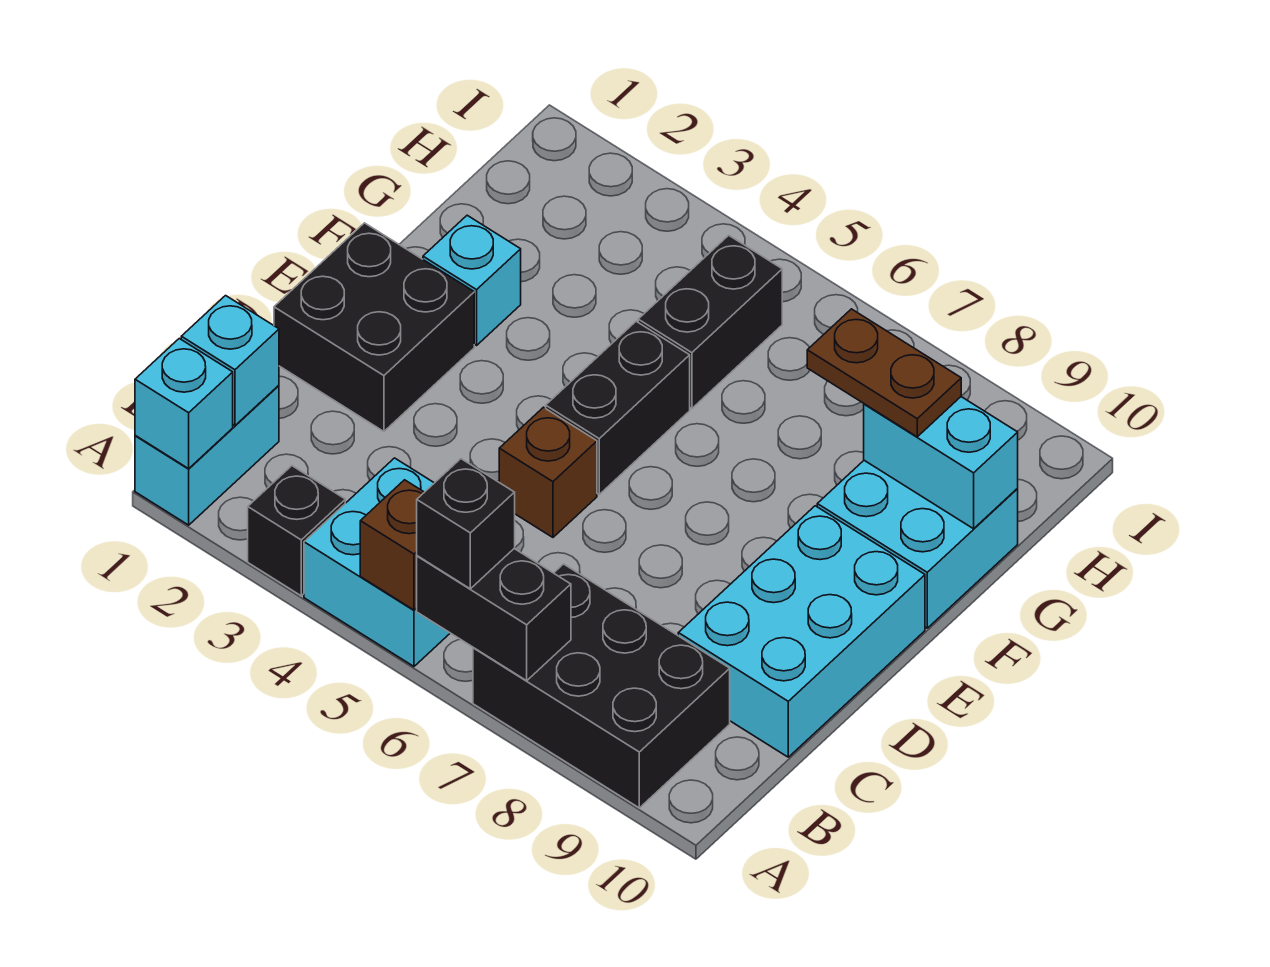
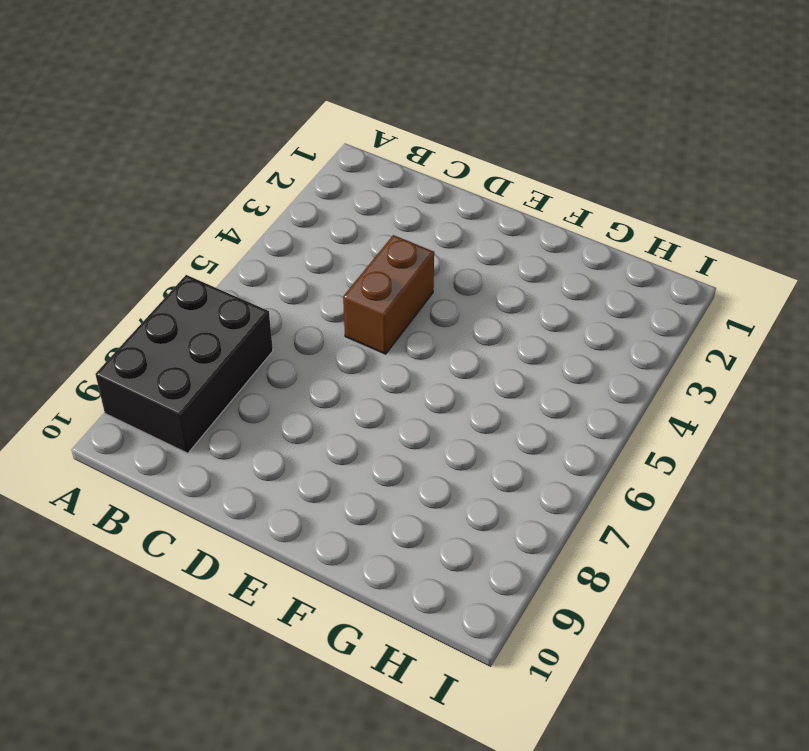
brown brick D4:D5 level 1 -> brown brick D5 level 1
none -> cyan brick A1:B1 level 1
none -> black brick A3 level 1
none -> cyan brick A4:B5 level 1

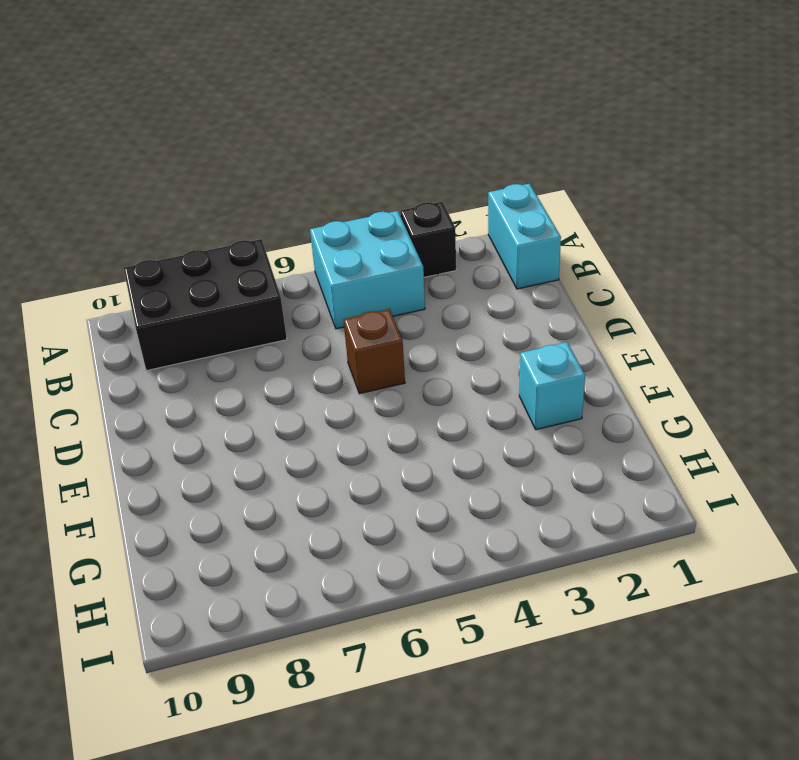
none -> cyan brick C9:E10 level 1
none -> black brick D1:E2 level 1
none -> black brick E5:F5 level 1

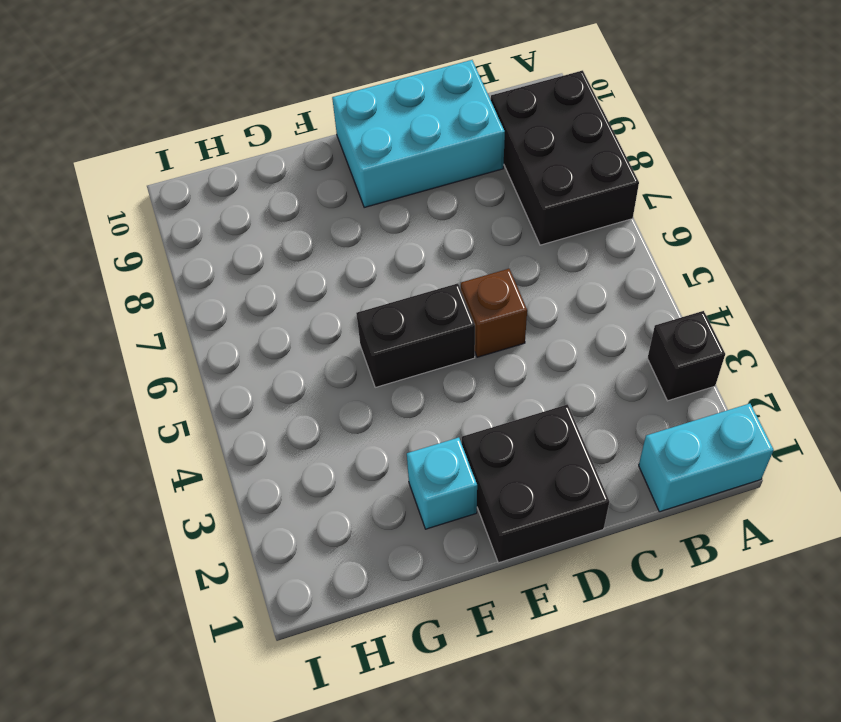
none -> cyan brick A4:B5 level 1
none -> cyan brick F9:G10 level 1
none -> black brick G5:H5 level 1

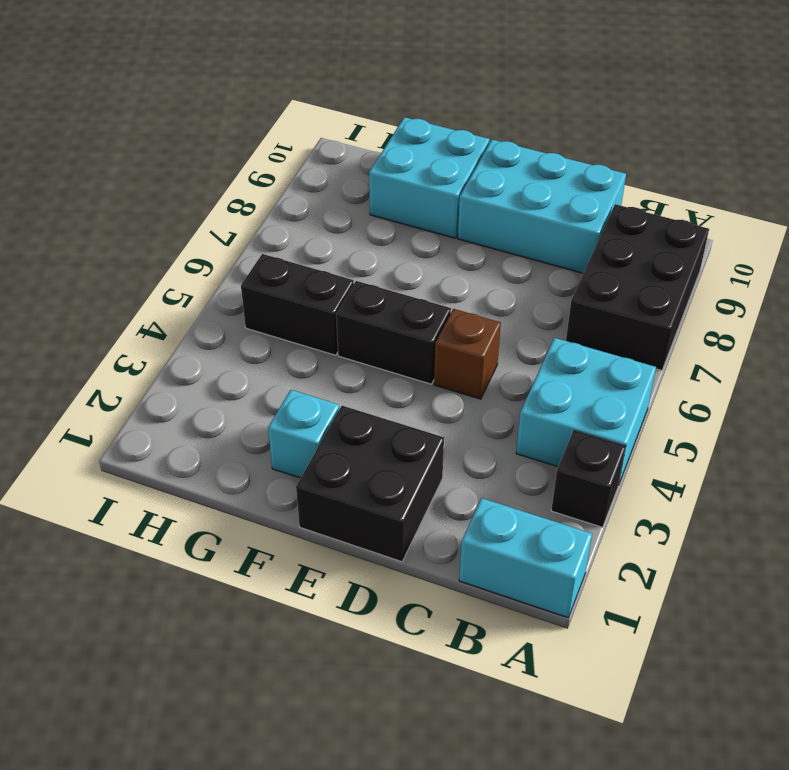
none -> cyan brick A1 level 2
none -> brown brick A5 level 2
none -> black brick A6:A7 level 2

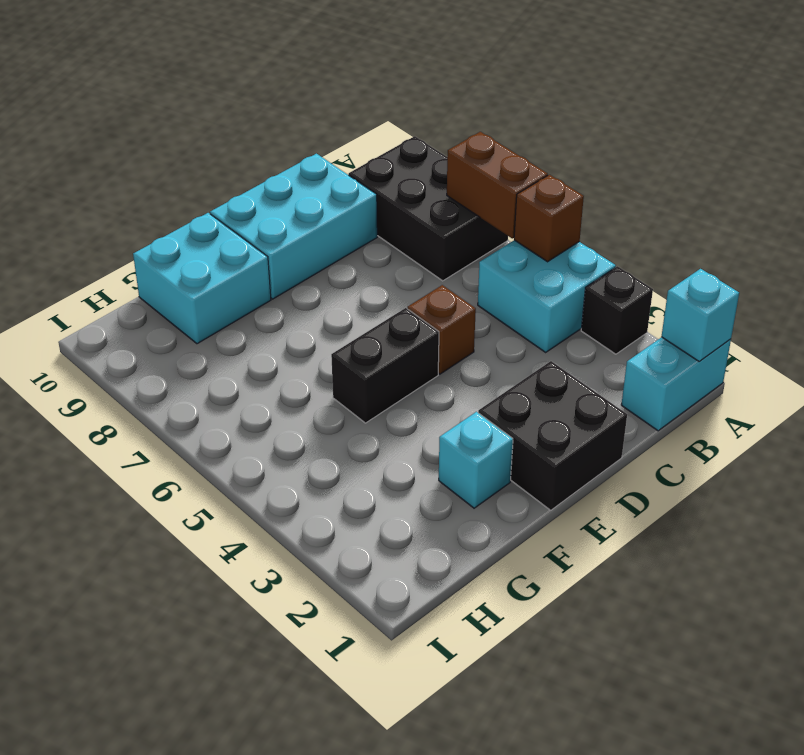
brown brick A6:A7 level 2 -> black brick A6:A7 level 2
none -> black brick G5:H5 level 1
none -> cyan brick B1 level 2
none -> cyan brick G9:G10 level 2

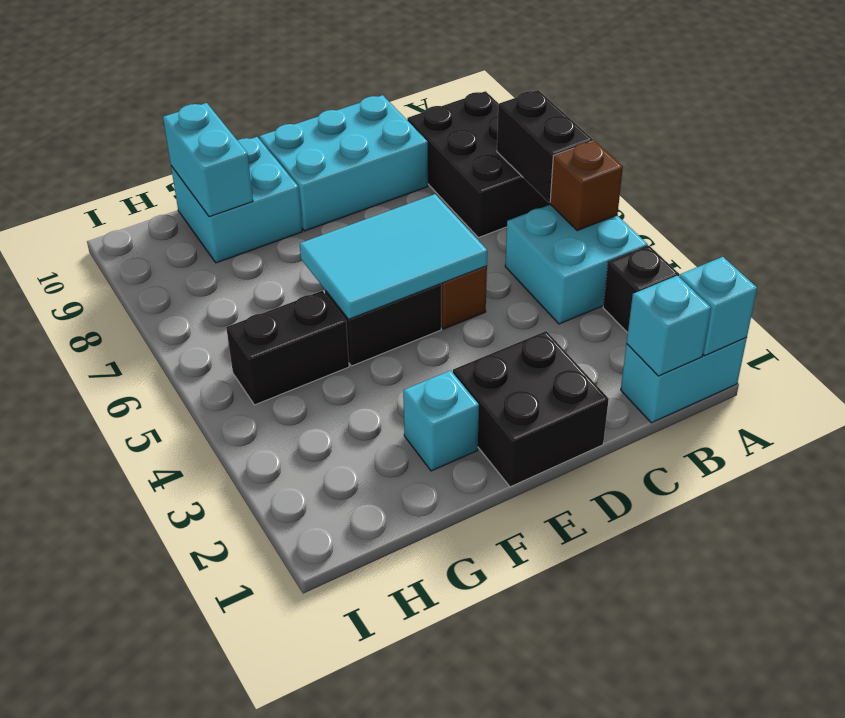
cyan tile D5:F6 level 2 -> none
none -> black brick A6 level 3
none -> brown plate G8:G9 level 3

